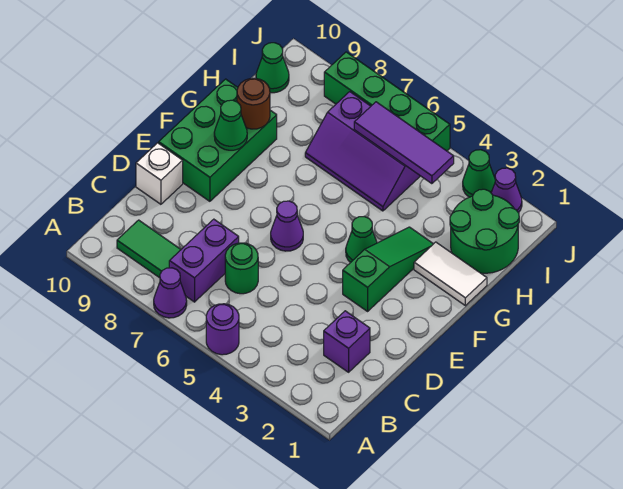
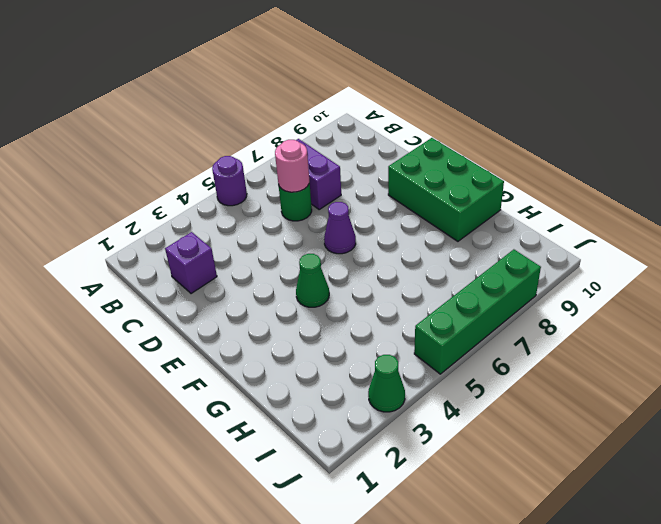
pink round brick C6 level 2 -> none
none -> purple cone A7 level 1
none -> green tile B8:B9 level 1
none -> white brick D10 level 1

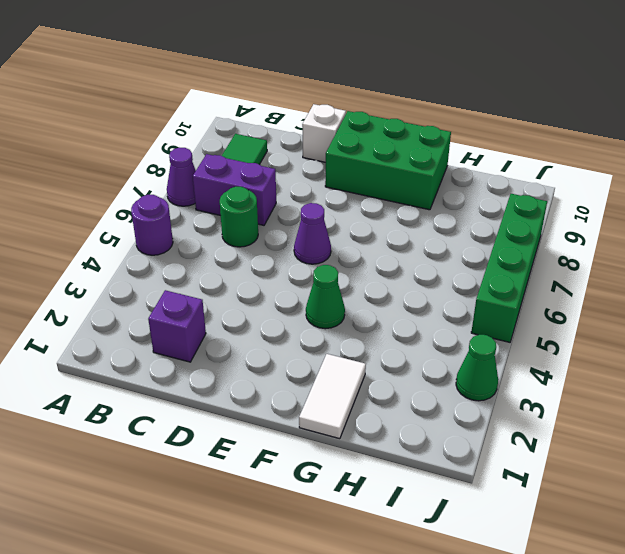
none -> green slope E3:G3 level 1 top E
none -> green round brick H1:I2 level 1
none -> purple slope H5:I7 level 1 top I

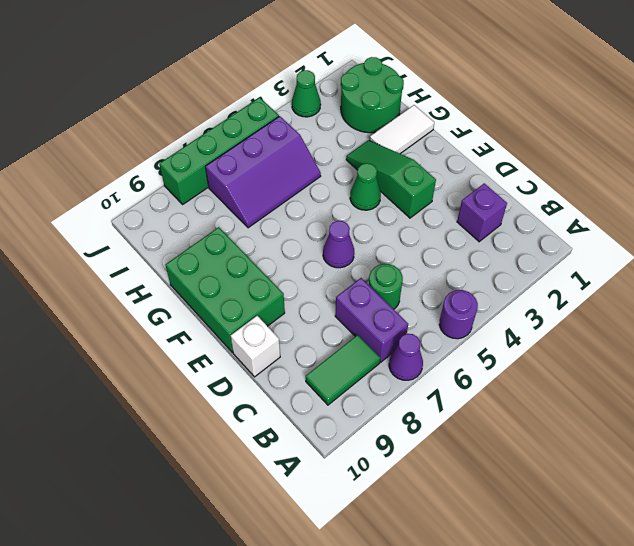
none -> green cone I10 level 1
none -> purple cone J2 level 1
none -> green cone F9 level 2

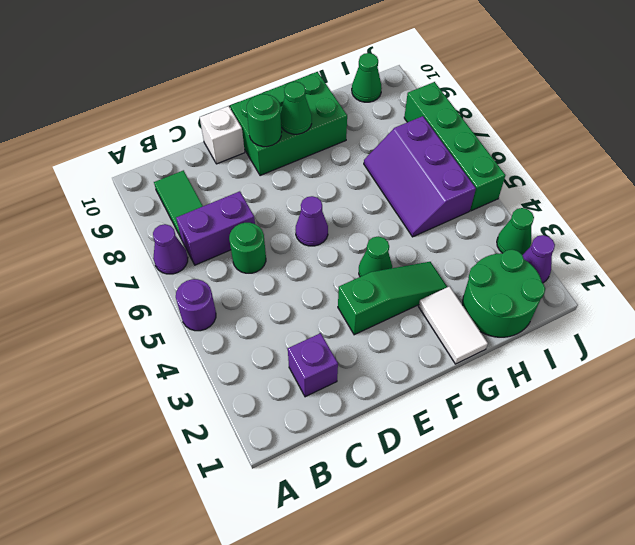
green round brick E9 level 2 -> none
none -> brown round brick G9 level 2
none -> purple tile I4:I6 level 2

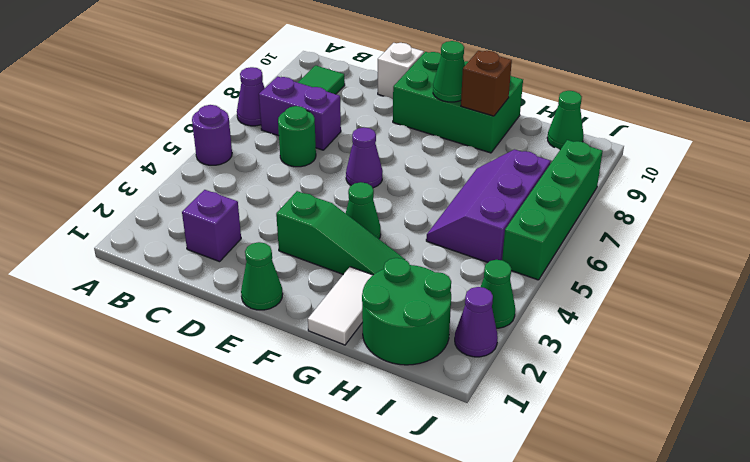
green cone E1 level 1 -> none
brown brick G9 level 2 -> brown round brick G9 level 2
none -> purple tile I4:I6 level 2

